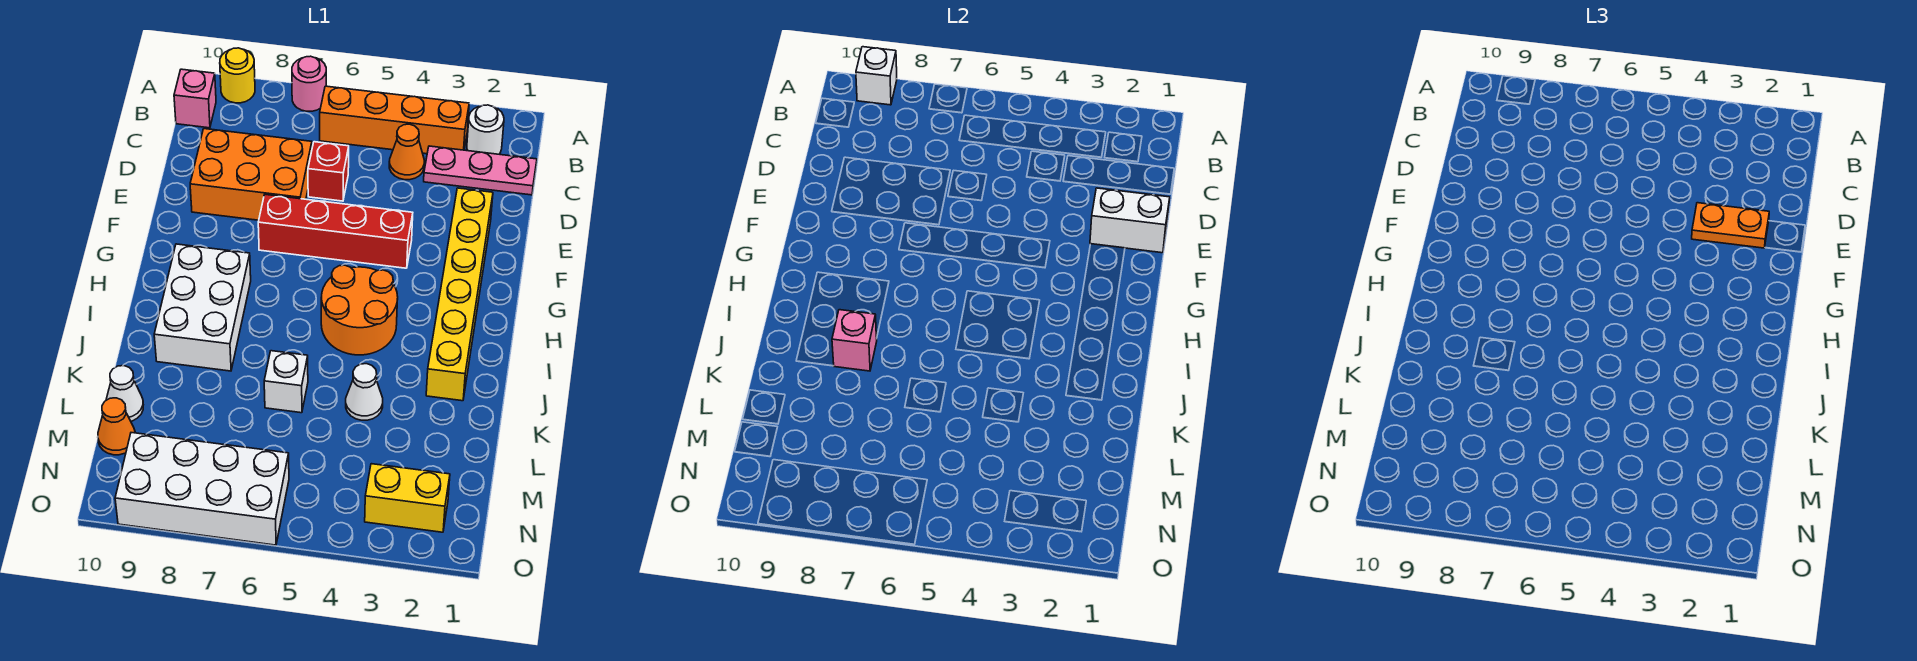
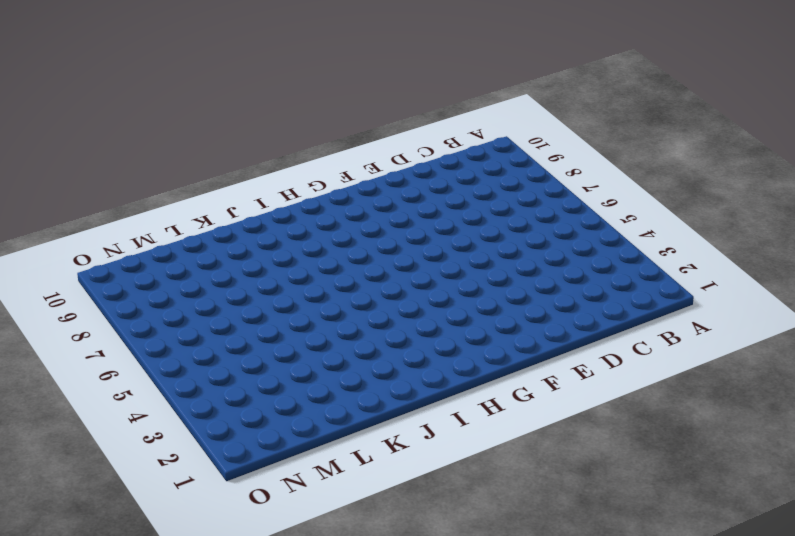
none -> pink round brick A7 level 1
none -> yellow round brick A9 level 1
none -> white round brick B2 level 1

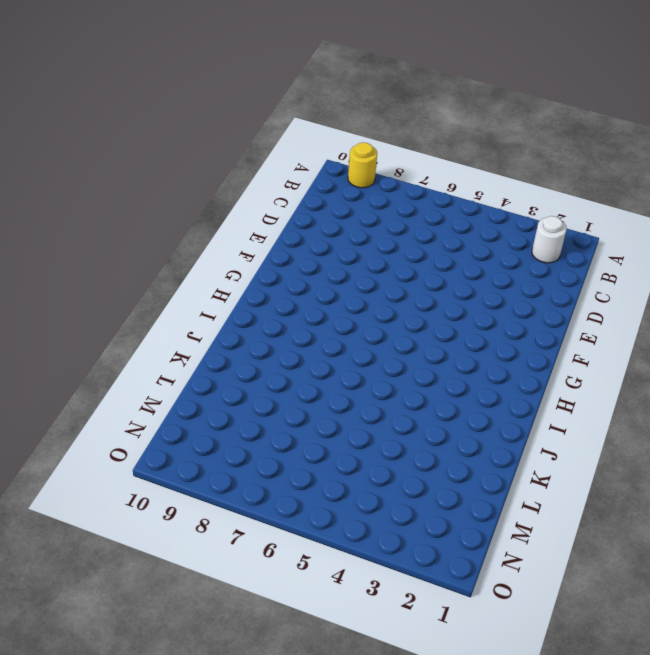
none -> pink round brick A7 level 1
none -> orange brick B3:B6 level 1
none -> pink brick B10 level 1

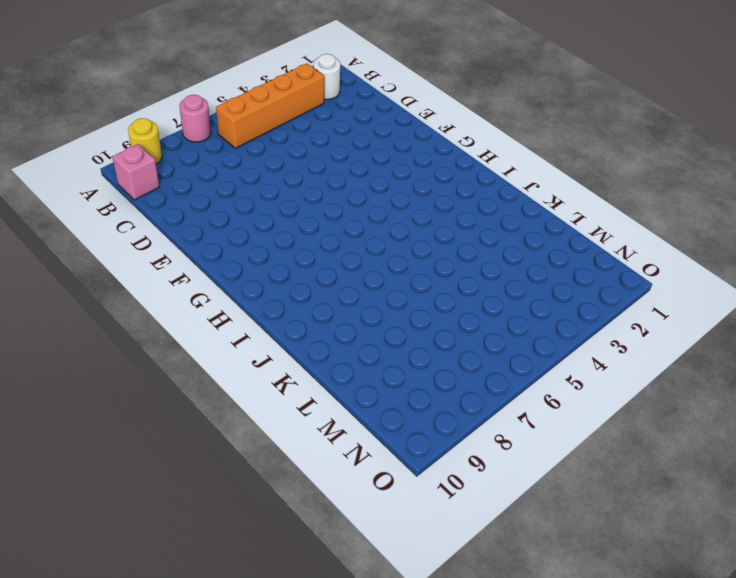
none -> pink plate C1:C3 level 1
none -> orange cone C4 level 1
none -> red brick D6 level 1

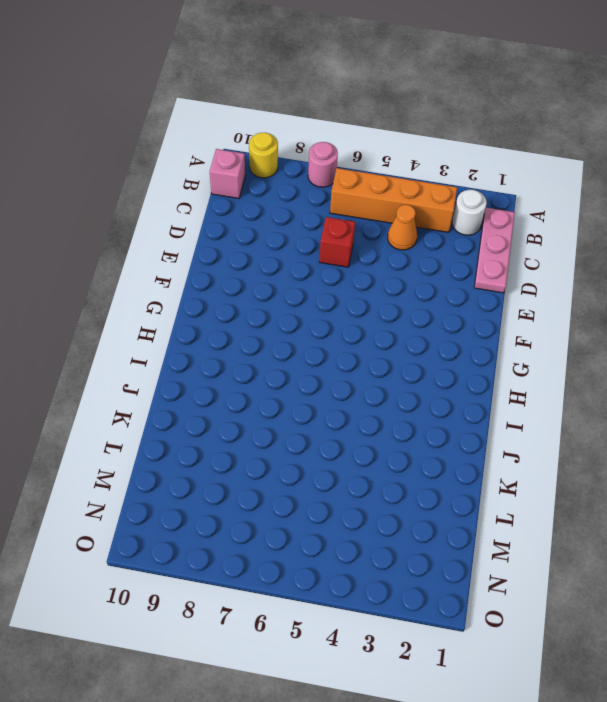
pink plate B1:D1 level 1 -> pink plate C1:C3 level 1
none -> orange brick D7:E9 level 1
none -> yellow brick E2:J2 level 1
none -> red brick F4:F7 level 1

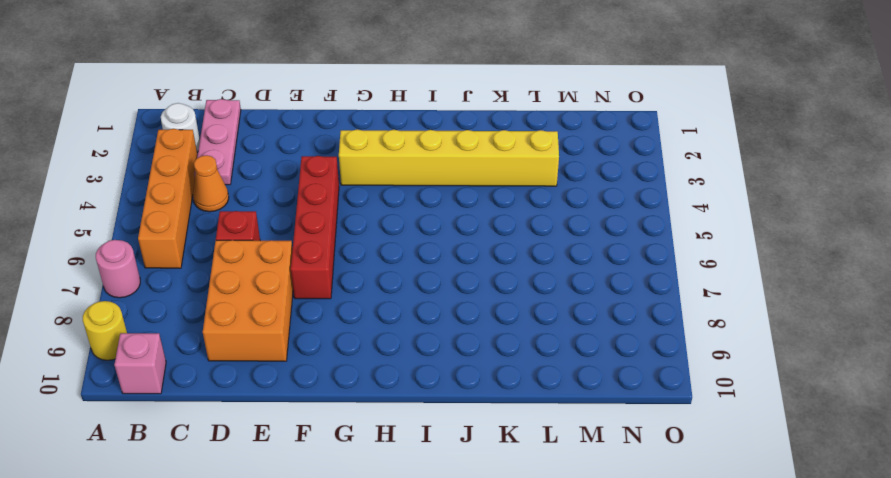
yellow brick G3:L3 level 1 -> yellow brick E2:J2 level 1
none -> orange round brick H4:I5 level 1
none -> white brick H8:J9 level 1
none -> white cone K4 level 1

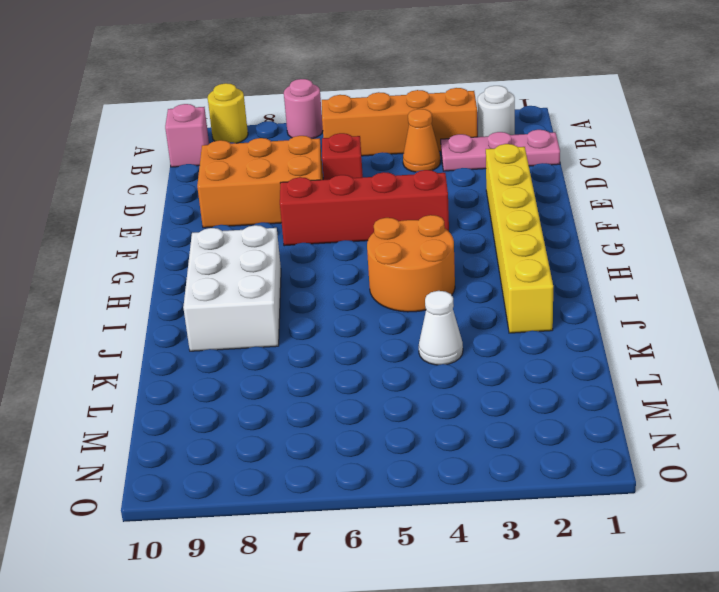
none -> white brick K6 level 1
none -> white cone L10 level 1
none -> orange cone M10 level 1

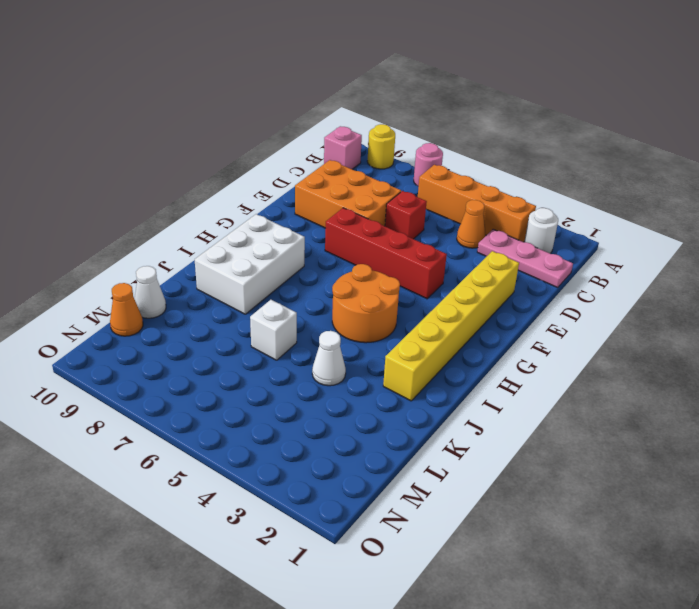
none -> yellow brick N2:N3 level 1
none -> white brick N6:O9 level 1
none -> white brick A9 level 2

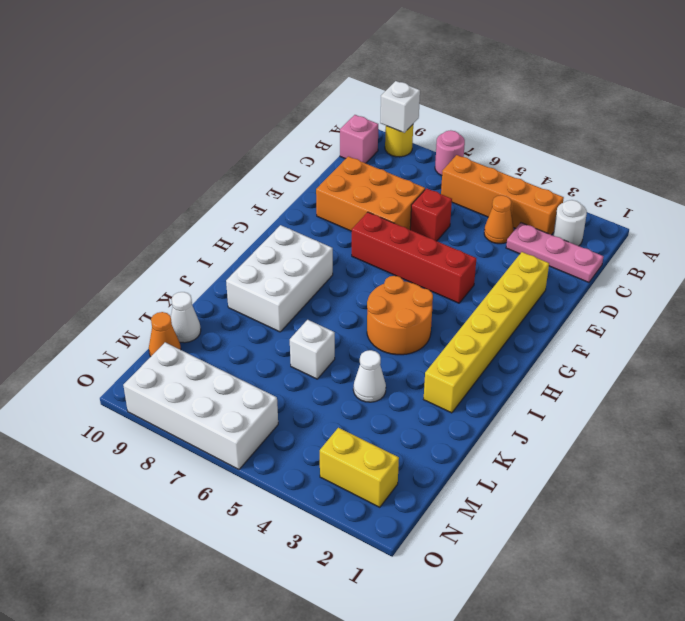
none -> white brick E1:E2 level 2
none -> pink brick J8 level 2
none -> orange plate E2:E3 level 3

